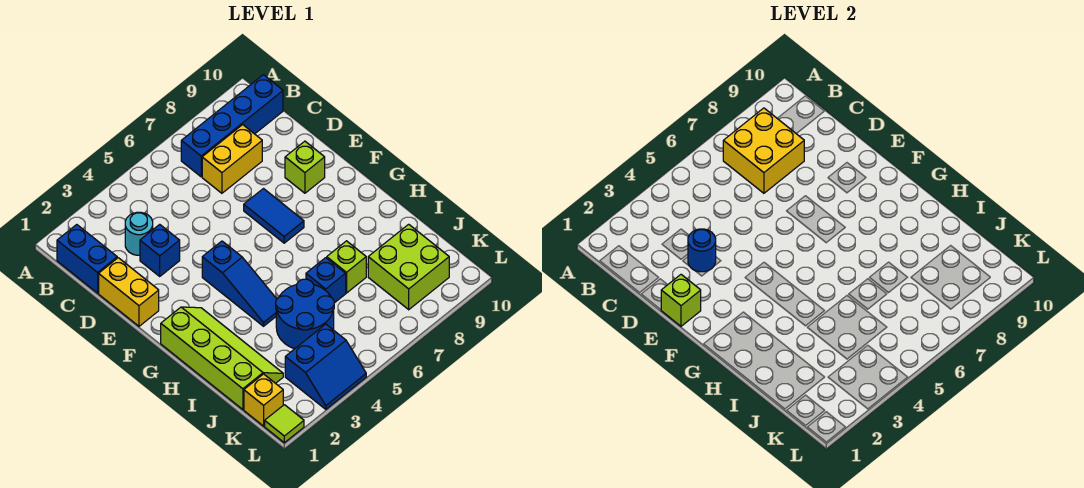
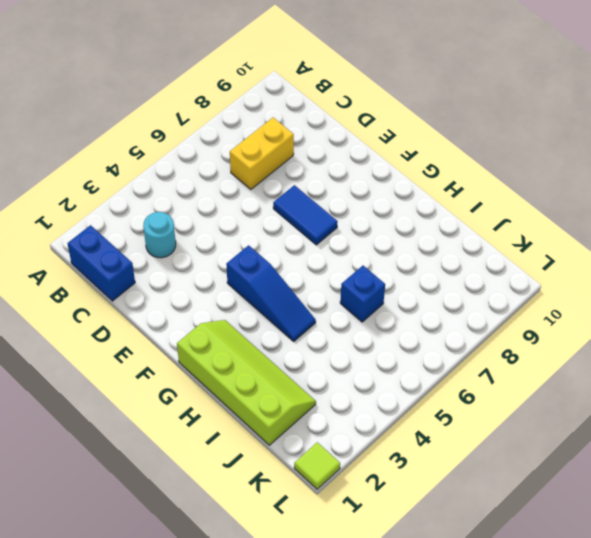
none -> blue brick B7:B10 level 1
none -> yellow brick D1:E1 level 1
none -> blue brick D3 level 1

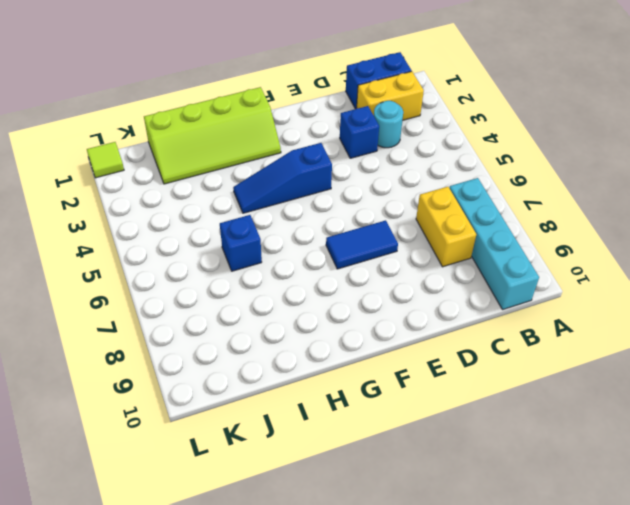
yellow brick B2:C2 level 1 -> yellow brick D1:E1 level 1
cyan brick B7:B10 level 1 -> blue brick B7:B10 level 1
none -> lime brick E9 level 1
none -> blue round brick I4:J5 level 1
none -> lime brick I7 level 1

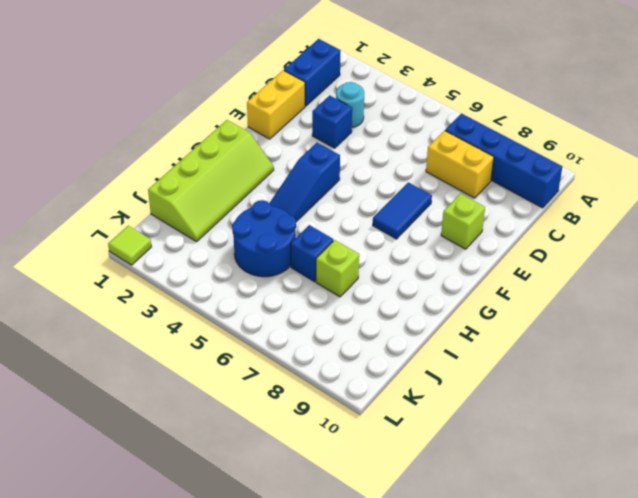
none -> lime brick J8:K9 level 1
none -> yellow brick K1 level 1
none -> blue slope K3:L4 level 1 top K

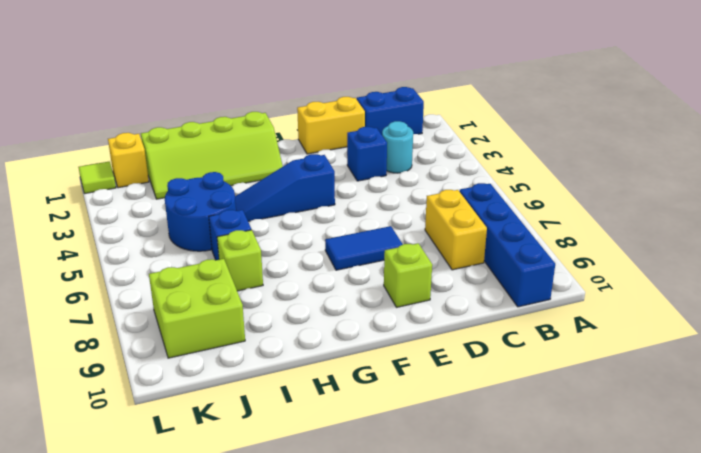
none -> blue slope K3:L4 level 1 top K
none -> yellow brick B7:C8 level 2
none -> blue round brick D3 level 2

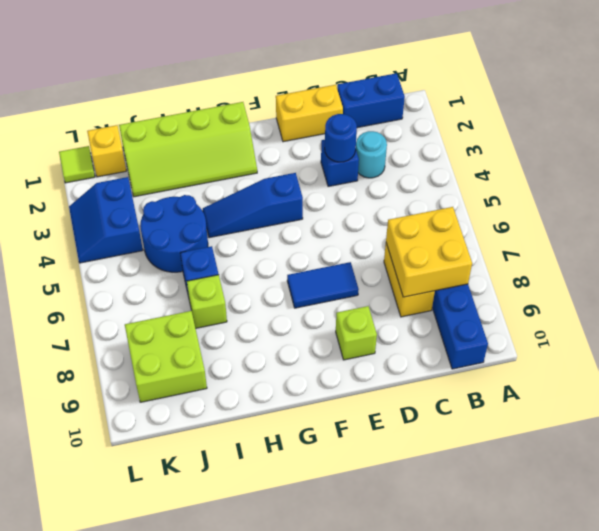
none -> lime brick E1 level 2

